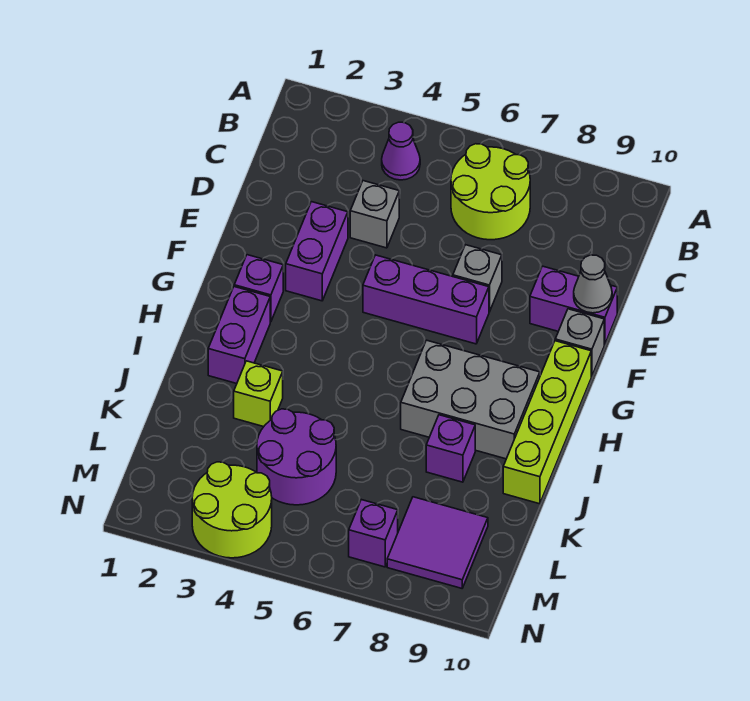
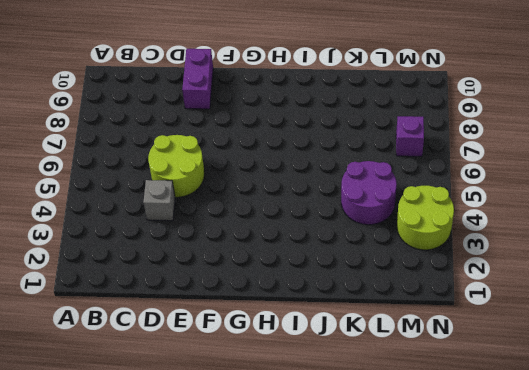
lime round brick D5:E6 level 1 -> lime round brick B6:C7 level 1
none -> purple cone B4 level 1
none -> purple brick E3:F3 level 1
none -> grey brick E7 level 1

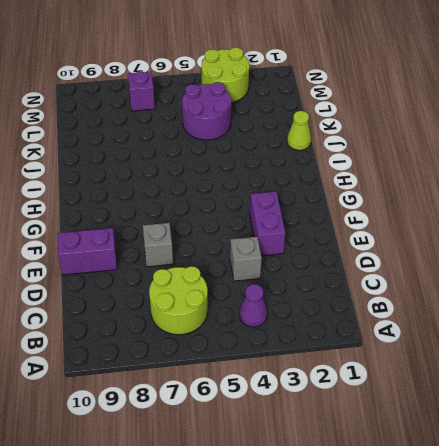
lime cone J1 level 1 -> none
none -> purple brick F5:F7 level 1
none -> grey brick F10 level 1
none -> purple brick G2 level 1

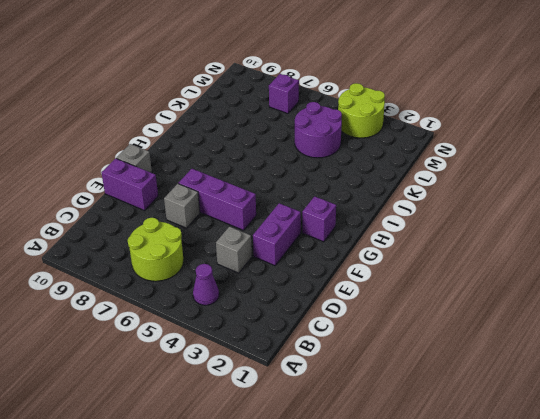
none -> lime brick G10:J10 level 1
none -> purple brick H2:I2 level 1
none -> grey brick H7:I9 level 1

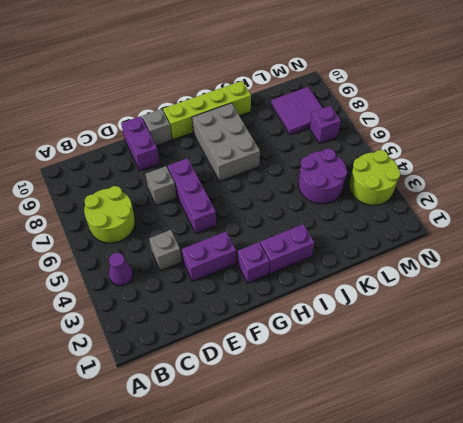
none -> lime brick J3 level 1
none -> purple brick J8 level 1
none -> grey cone E10 level 2

